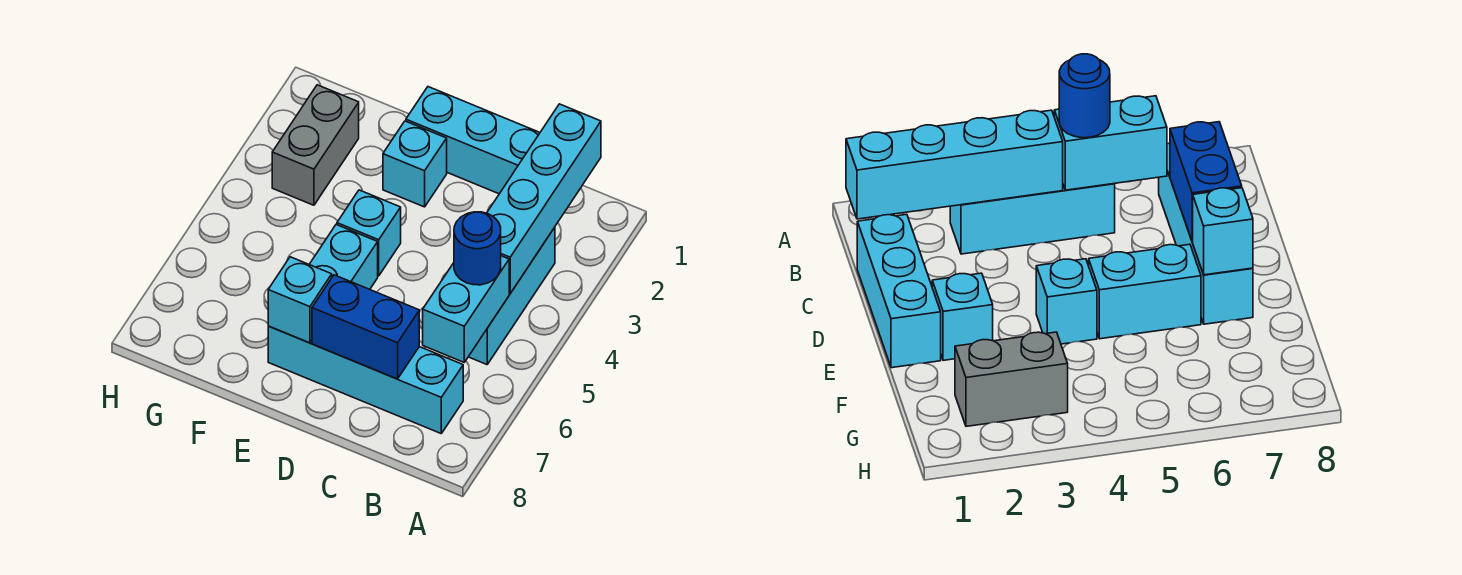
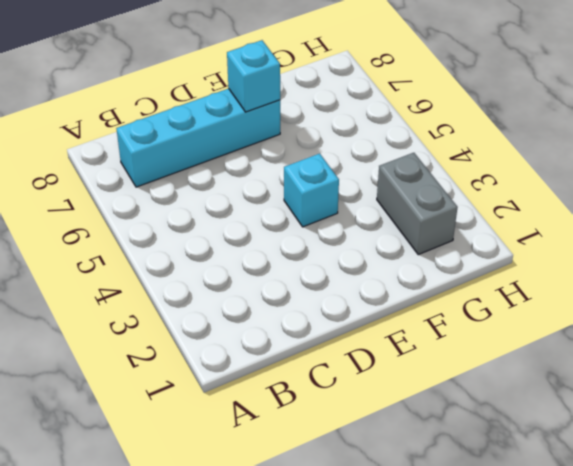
none -> cyan brick B3:B5 level 1
none -> cyan brick C1:E1 level 1
none -> cyan brick E2 level 1

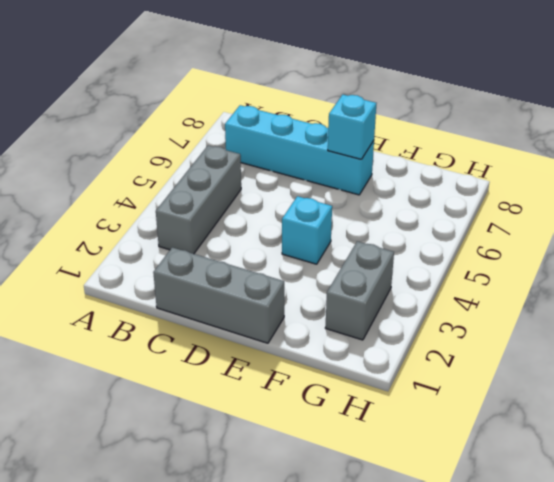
grey brick B3:B5 level 1 -> cyan brick B3:B5 level 1
grey brick C1:E1 level 1 -> cyan brick C1:E1 level 1
none -> cyan brick E2 level 1
none -> cyan brick E5:E6 level 1
none -> cyan brick B1:B4 level 2

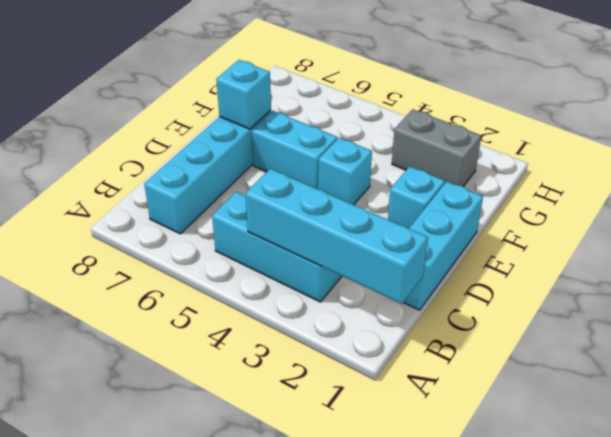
none -> cyan brick B5:B6 level 2
none -> blue brick C7:D7 level 2
none -> blue round brick B5 level 3

